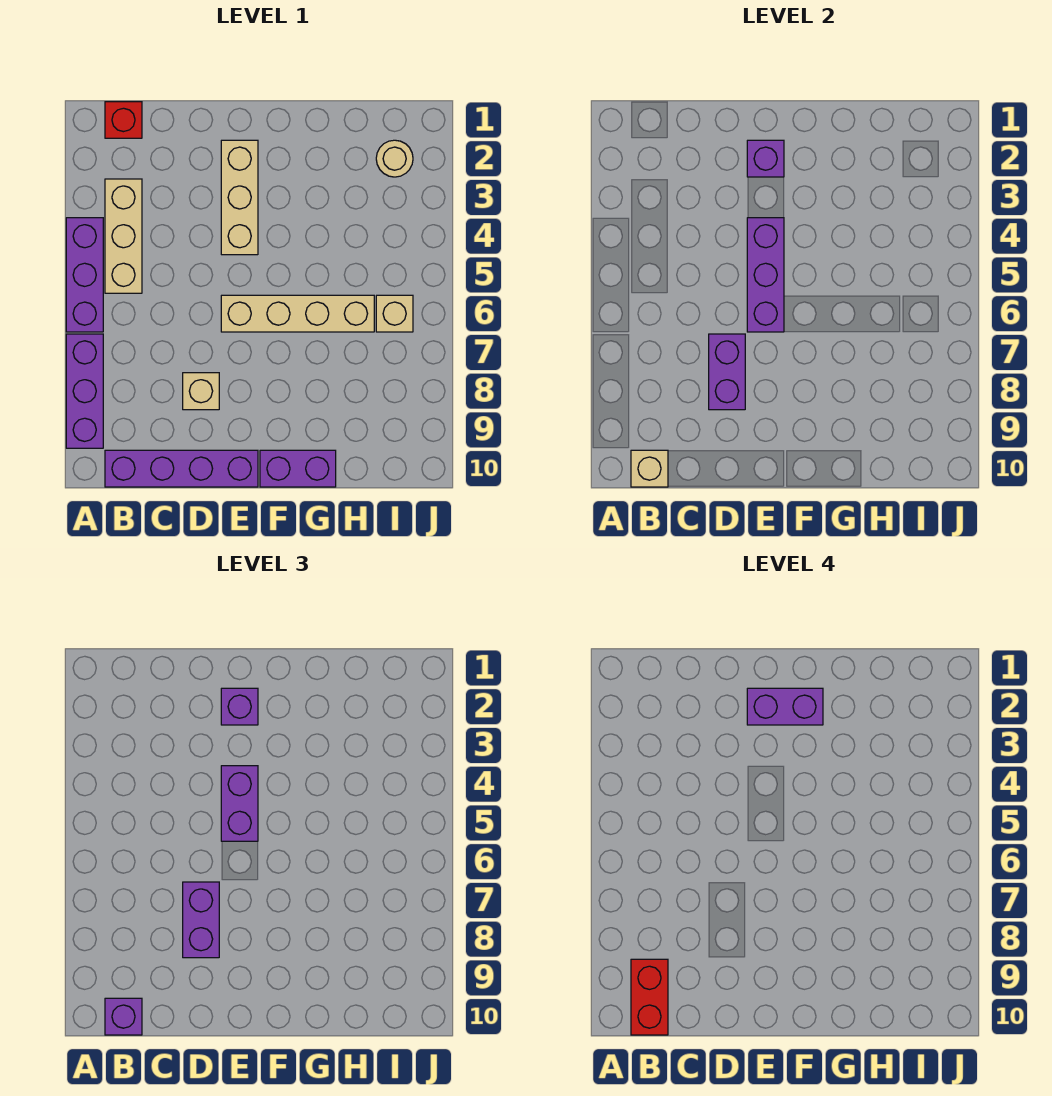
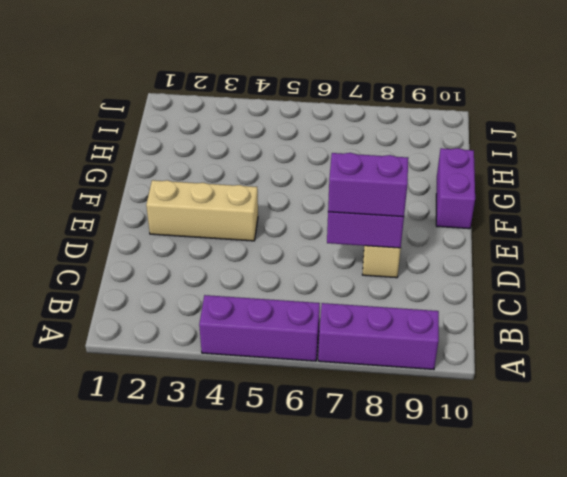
none -> red brick B1 level 1
none -> tan brick B3:B5 level 1
none -> purple brick B10:E10 level 1

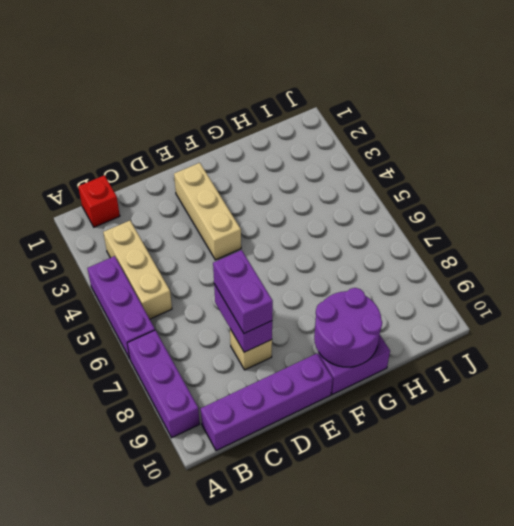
purple round brick F9:G10 level 2 -> none
none -> tan brick E6:H6 level 1
none -> tan round brick I2 level 1
none -> tan brick I6 level 1

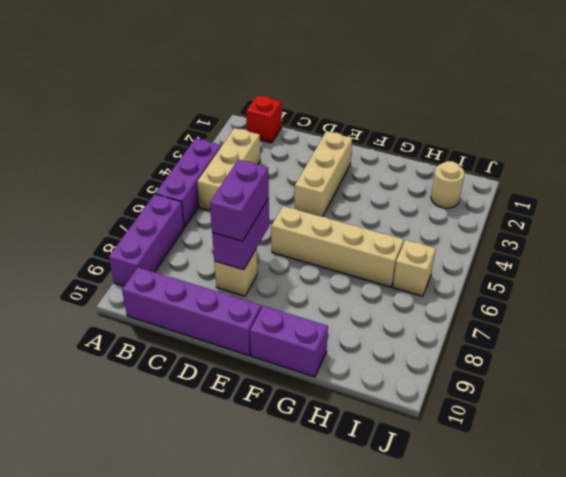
none -> tan brick B10 level 2
none -> purple brick E2 level 2
none -> purple brick E4:E6 level 2

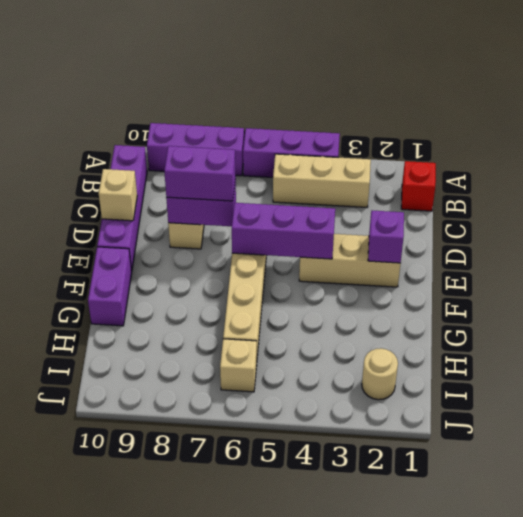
tan brick D10 level 2 -> tan brick B10 level 2
none -> purple brick B10 level 3
none -> purple brick E2 level 3
none -> purple brick E4:E5 level 3

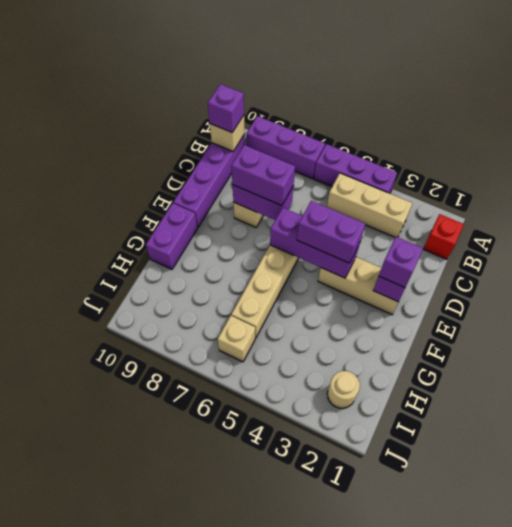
none -> red brick B9:B10 level 4
none -> purple brick E2:F2 level 4

